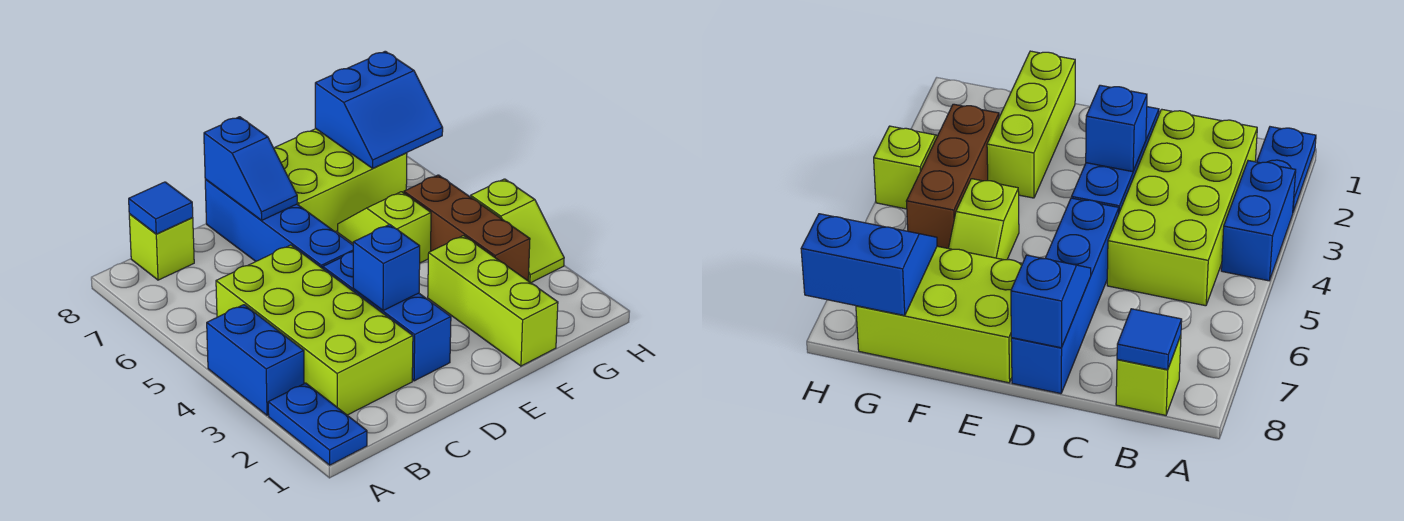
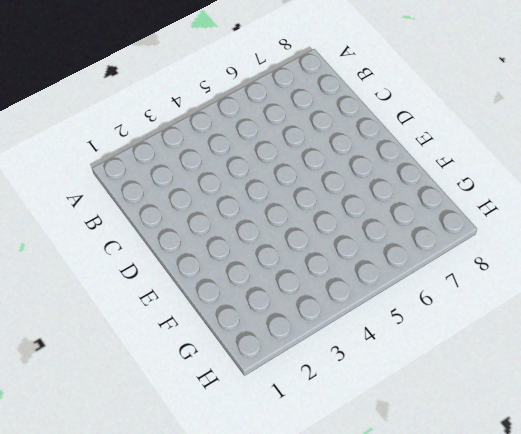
none -> blue plate A1:A2 level 1
none -> blue brick A3:A4 level 1
none -> lime brick B2:C5 level 1

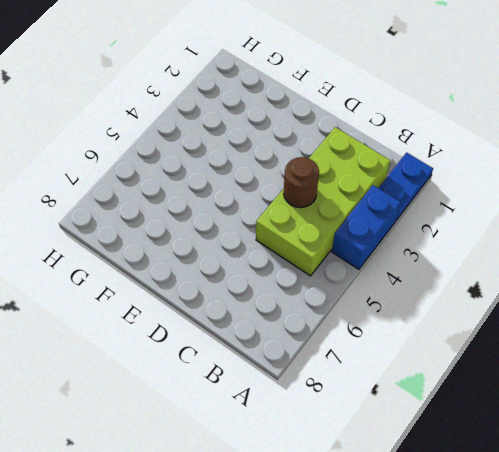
brown round brick C4 level 2 -> none
none -> lime brick B8 level 1
none -> blue brick D2:D4 level 1
none -> blue brick D5:D8 level 1

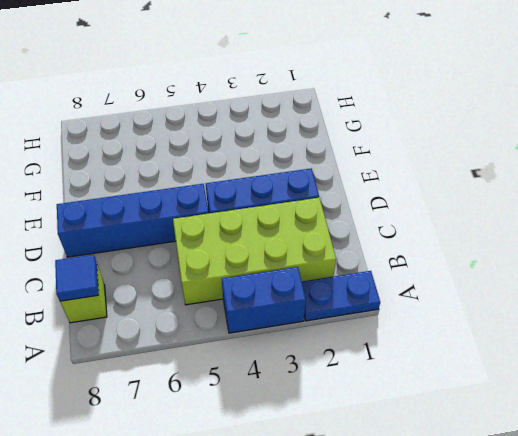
none -> lime brick E7:G8 level 1
none -> lime brick F1:F3 level 1
none -> lime slope F5:F6 level 1 top 5

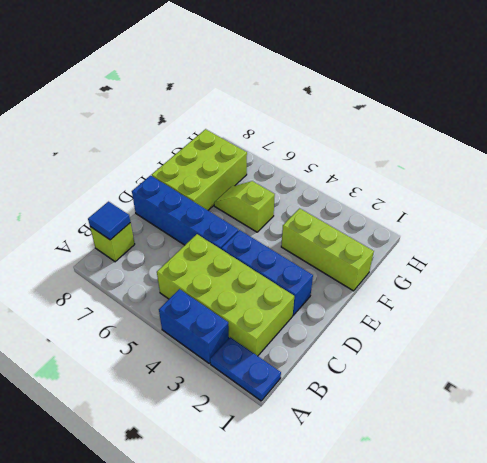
none -> brown brick G3:G5 level 1
none -> lime slope H3:H4 level 1 top 4
none -> blue brick D3 level 2

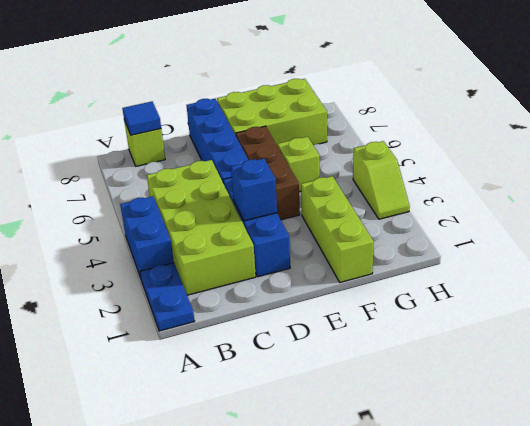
brown brick E4:E6 level 1 -> brown brick G3:G5 level 1
none -> blue slope D7:D8 level 2 top 8
none -> blue slope G7:H8 level 2 top 8

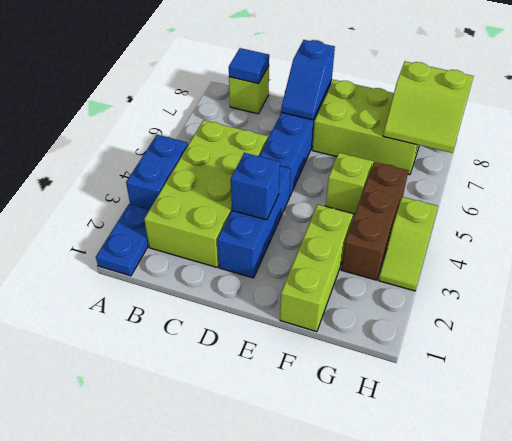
lime slope G7:H8 level 2 top 8 -> blue slope G7:H8 level 2 top 8

